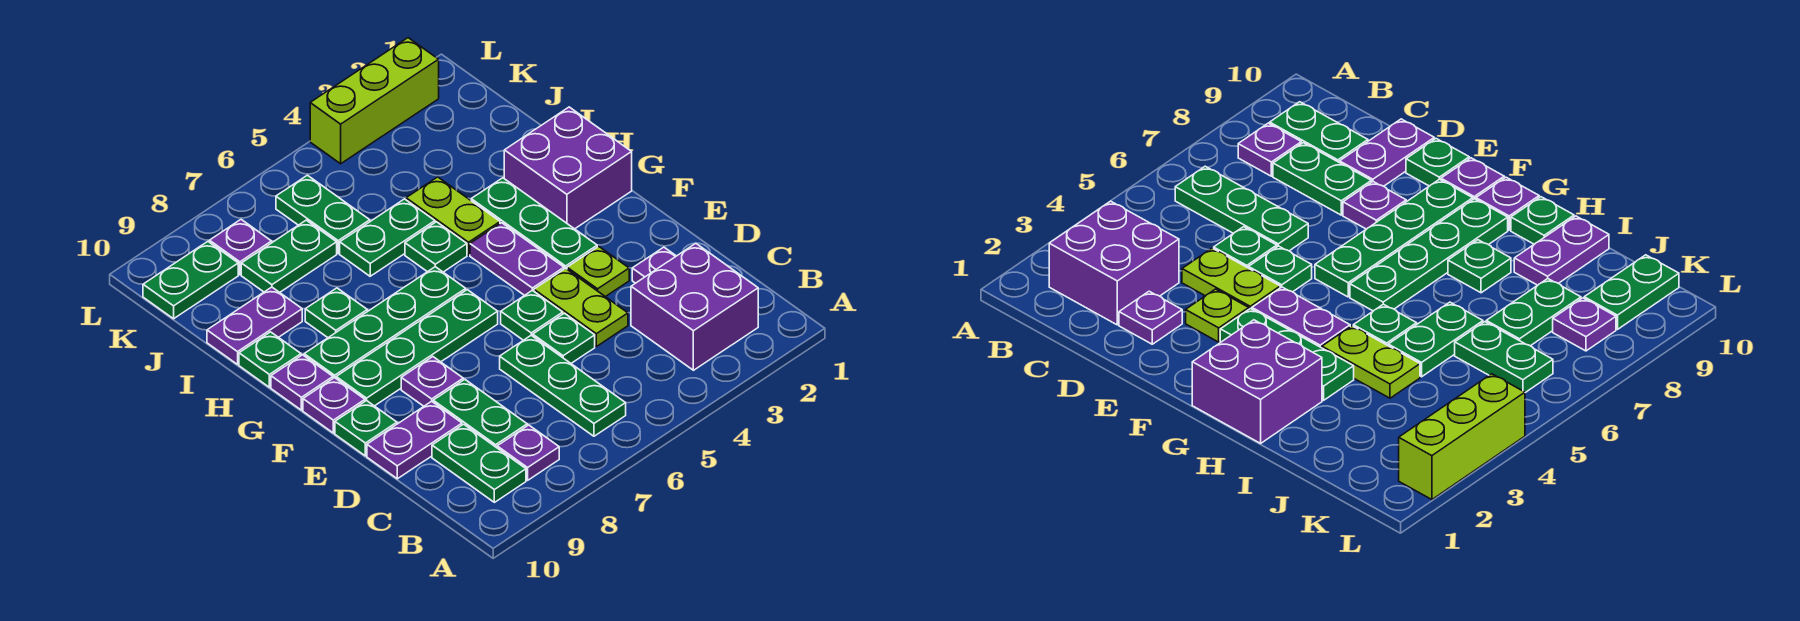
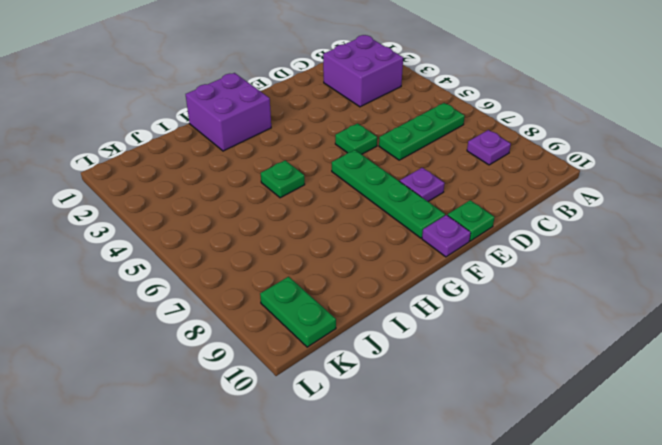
none -> green plate B9:C9 level 1
none -> green plate C8:D8 level 1
none -> purple plate D2 level 1
none -> lime plate D4:E4 level 1

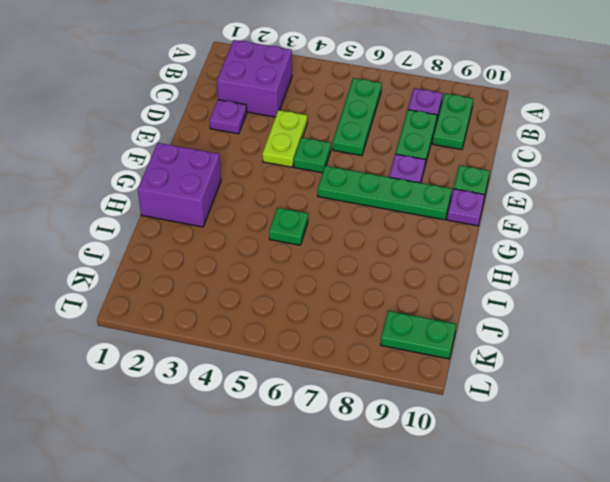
none -> green plate D5 level 1
none -> purple plate D9:D10 level 1
none -> lime plate E3 level 1
none -> green plate F3:H3 level 1

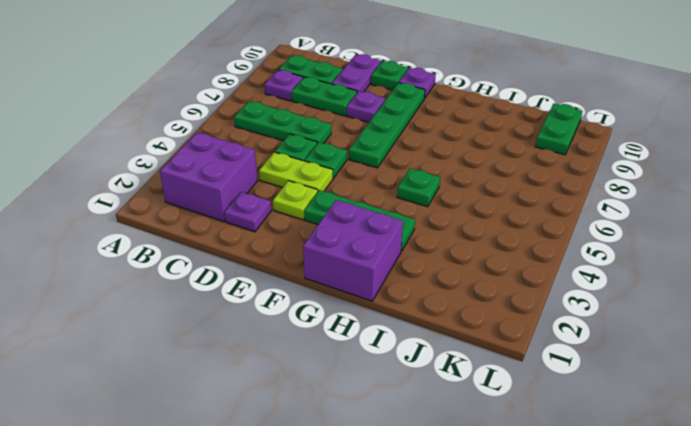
none -> purple plate F4:G4 level 1
none -> green plate G6:G9 level 1
none -> purple plate G10 level 1
none -> lime plate H4:I4 level 1

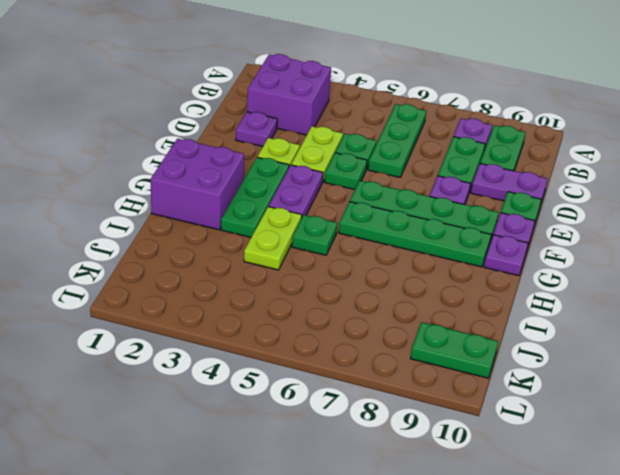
none -> green plate H8 level 1
none -> green plate H10 level 1
none -> green plate I5:I6 level 1
none -> purple plate I9:I10 level 1

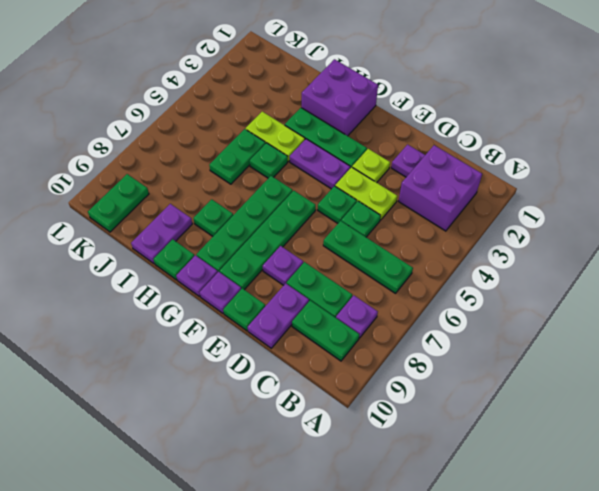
none -> green plate J6:K6 level 1
none -> green plate J7:J8 level 1
none -> purple plate K8 level 1
none -> lime brick L2:L4 level 1

